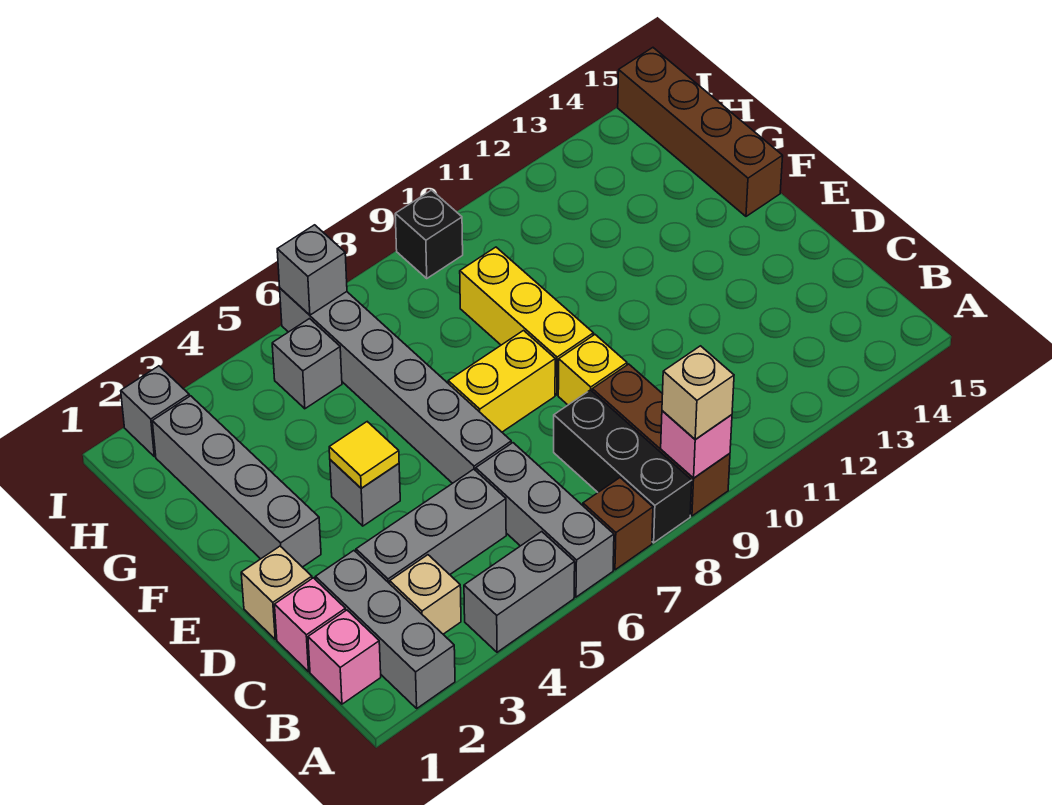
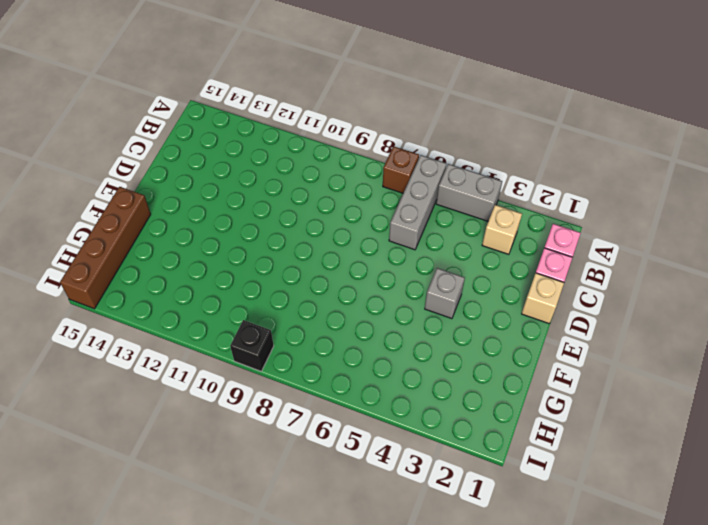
none -> grey brick A2:C2 level 1
none -> black brick A8:C8 level 1
none -> brown brick A9:C9 level 1

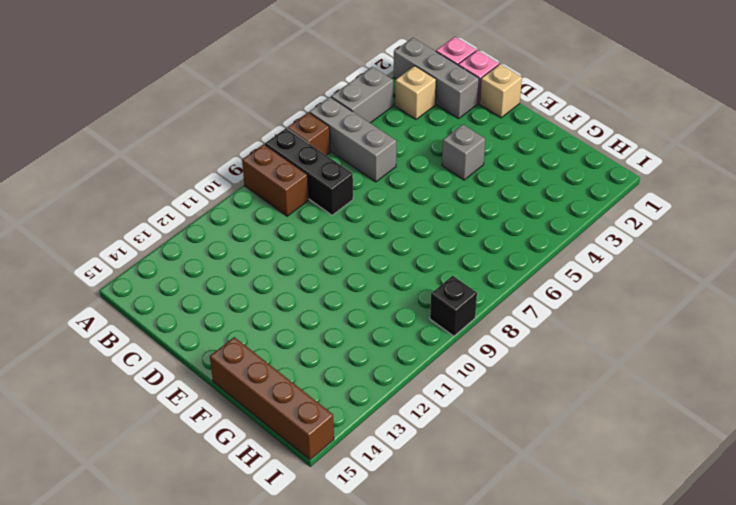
brown brick A9:B9 level 1 -> brown brick A9:C9 level 1
none -> grey brick C3:C5 level 1
none -> grey brick D6:I6 level 1
none -> yellow brick D9 level 1

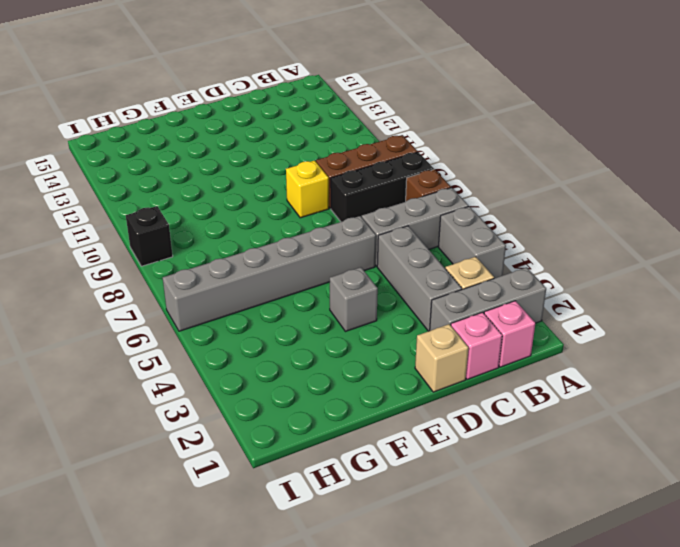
none -> grey brick E2:H2 level 1
none -> yellow brick E7:E8 level 1
none -> yellow brick E9:G9 level 1

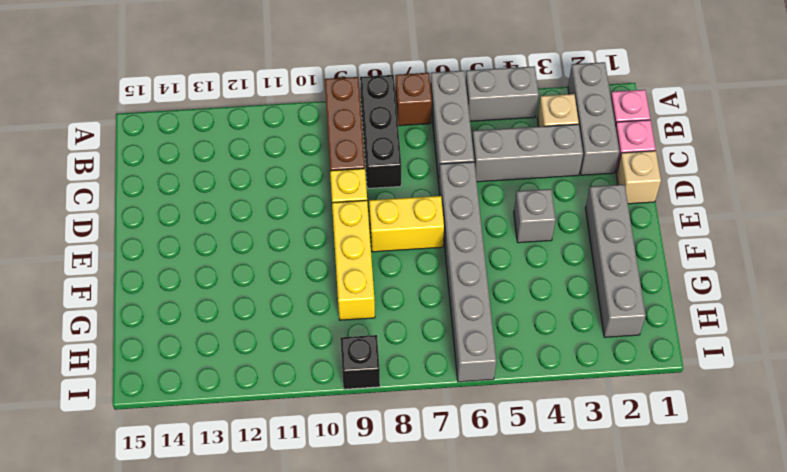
none -> brown brick F15:I15 level 1
none -> grey brick H5 level 1
none -> grey brick I2 level 1

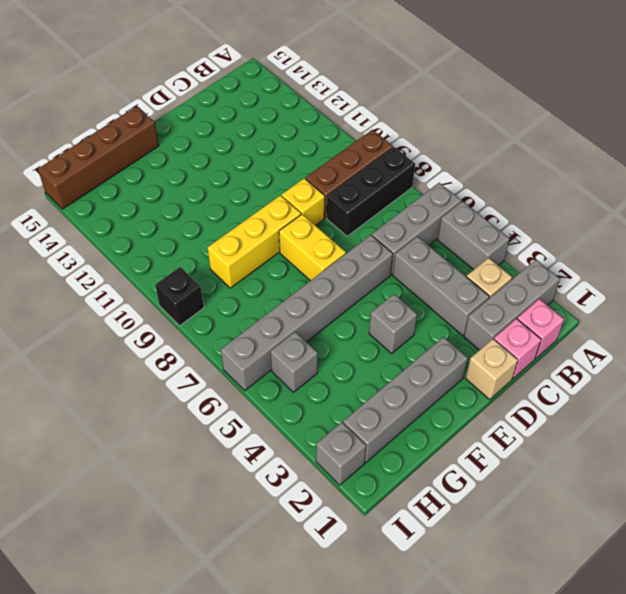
none -> brown brick A7 level 1
none -> pink brick A9 level 2
none -> yellow tile E4 level 2

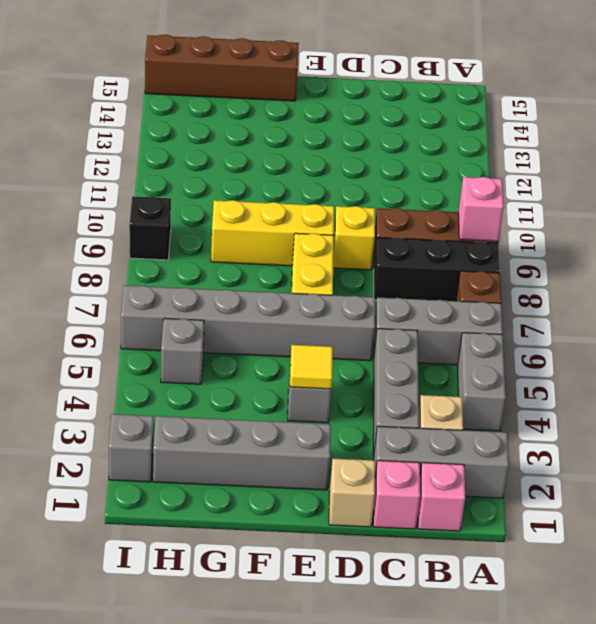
none -> grey brick I6 level 2
none -> tan brick A9 level 3

